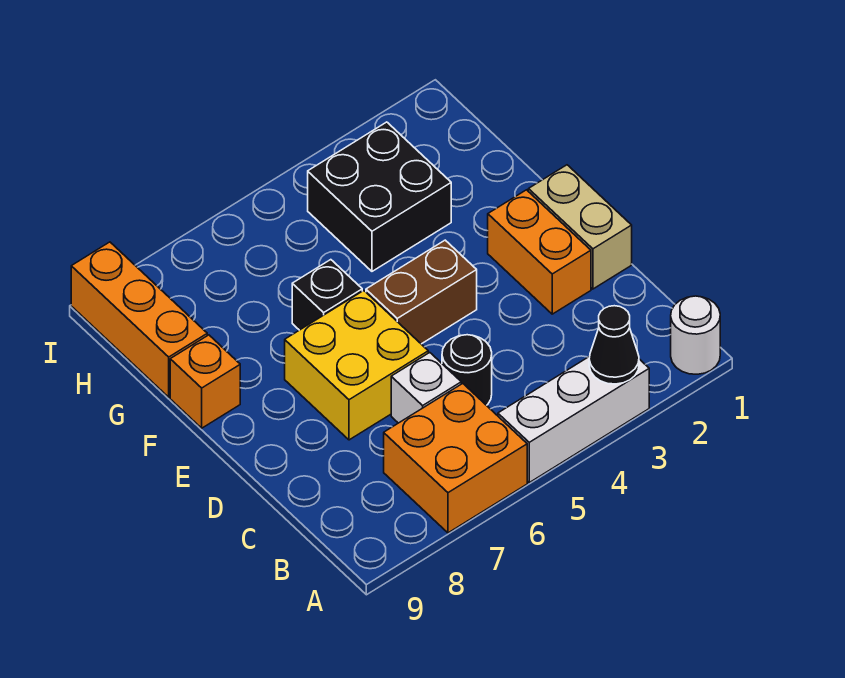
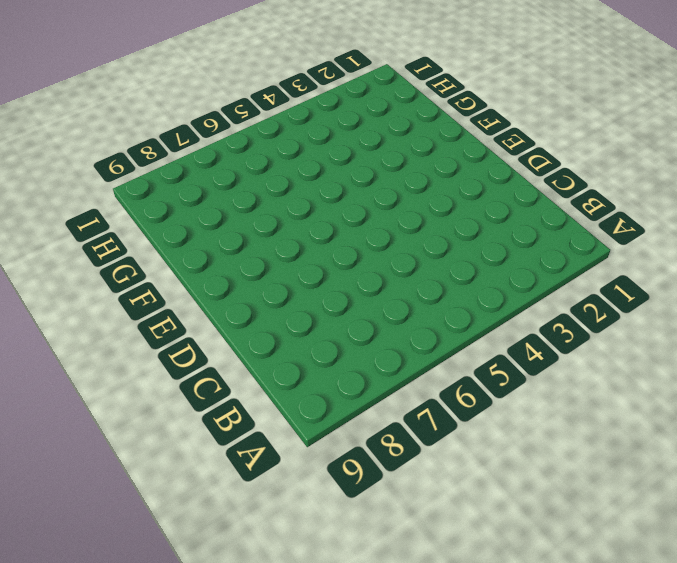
none -> white round brick A1 level 1
none -> white brick A3:A5 level 1
none -> orange brick A6:B7 level 1

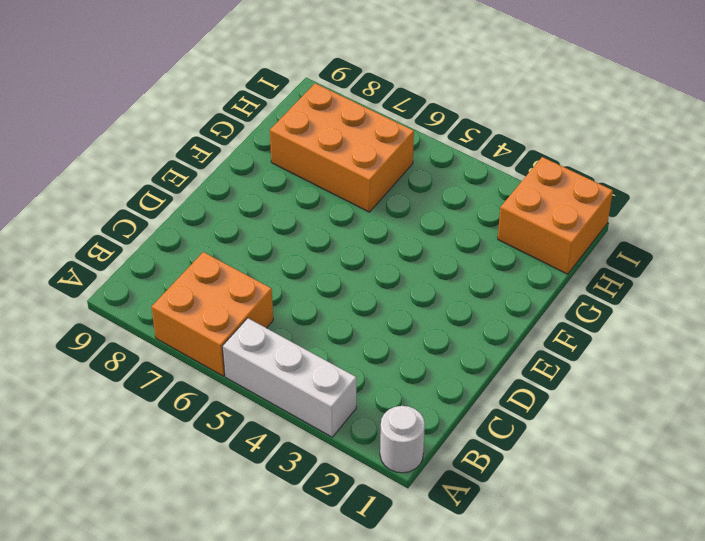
orange brick G6:H8 level 1 -> none
orange brick H1:I2 level 1 -> none
none -> black round brick C5 level 1
none -> white brick C6 level 1
none -> tan brick D1:E1 level 1

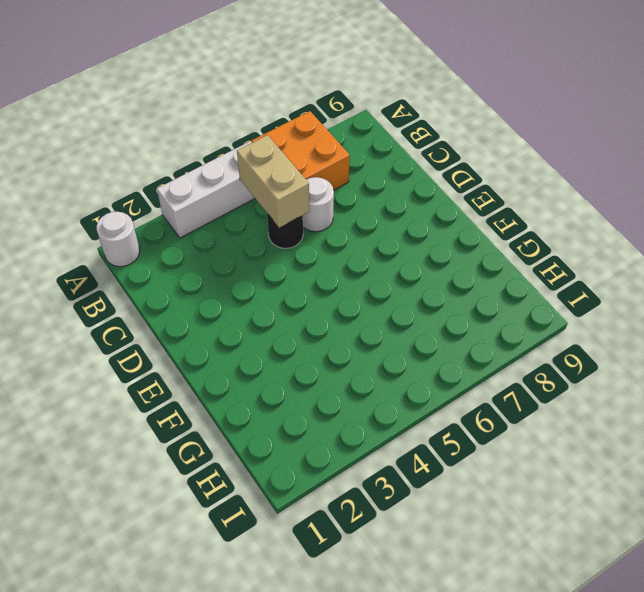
tan brick B5:C5 level 2 -> tan brick D1:E1 level 1
white round brick C6 level 1 -> white brick C6 level 1
none -> orange brick D2:E2 level 1
none -> yellow brick D6:E7 level 1
none -> brown brick E4:E5 level 1

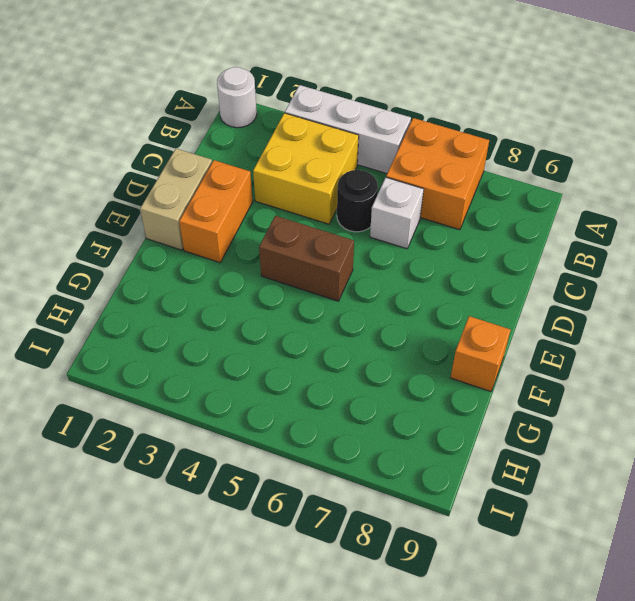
yellow brick B3:C4 level 1 -> yellow brick D6:E7 level 1
none -> black brick F6 level 1
none -> black brick G3:H4 level 1
none -> orange brick G9:I9 level 1

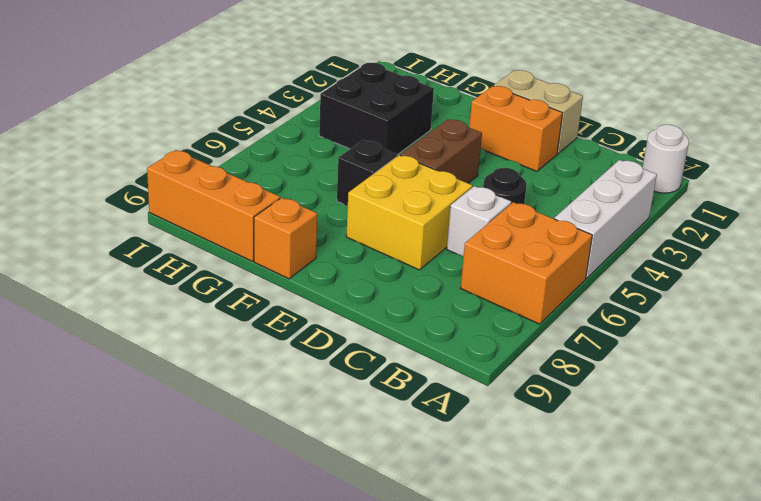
none -> black cone A3 level 2

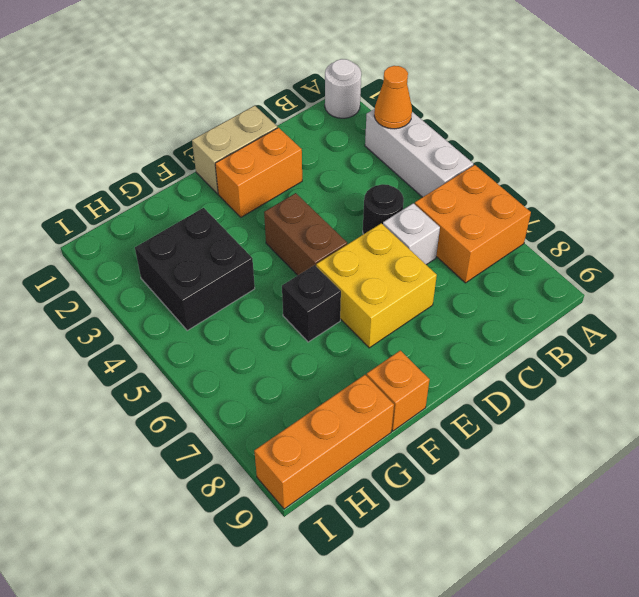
orange cone A3 level 2 -> black cone A3 level 2

